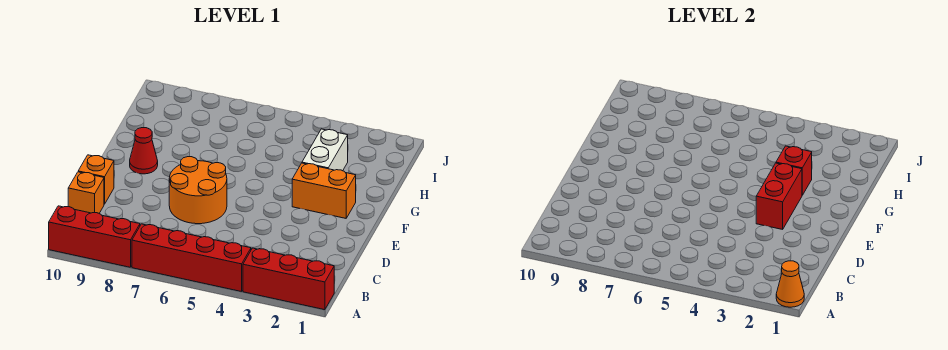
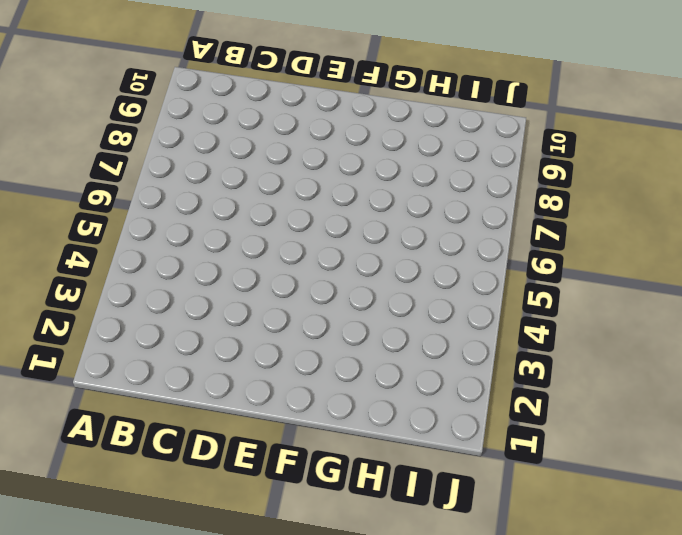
none -> red brick A1:A3 level 1
none -> red brick A4:A7 level 1
none -> red brick A8:A10 level 1

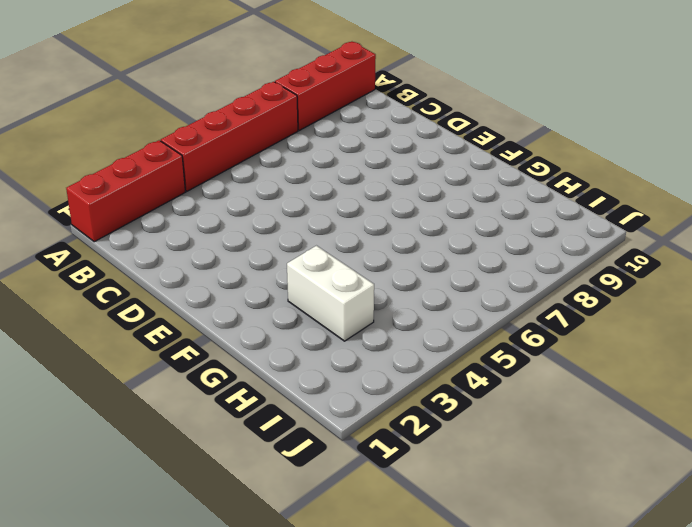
none -> orange brick C10 level 1
none -> orange round brick D6:E7 level 1
none -> orange brick D10 level 1

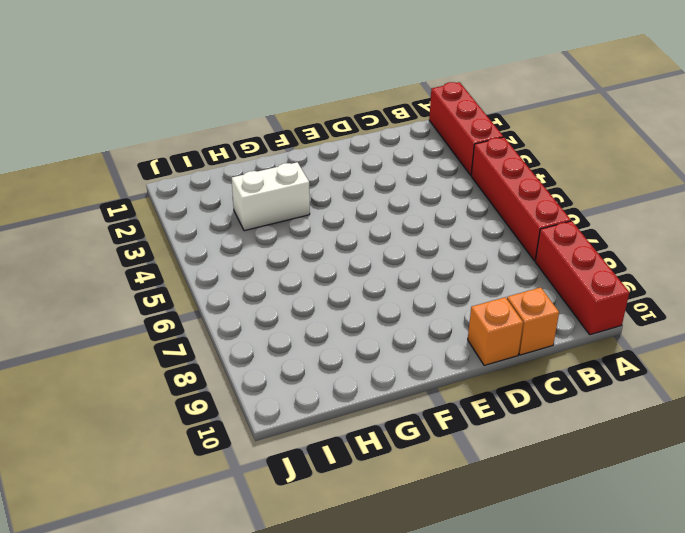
none -> orange round brick D6:E7 level 1
none -> orange brick F2:F3 level 1
none -> red cone F9 level 1

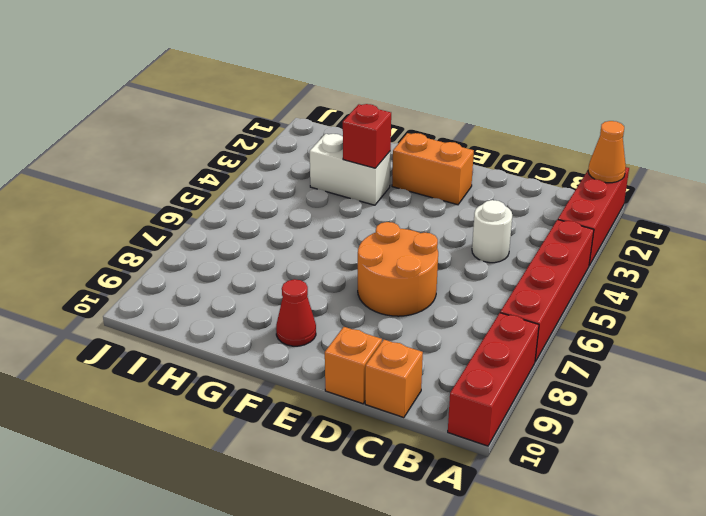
white round brick C4 level 1 -> none
orange brick E2:F2 level 1 -> orange brick F2:F3 level 1
none -> red brick E3:F3 level 2

